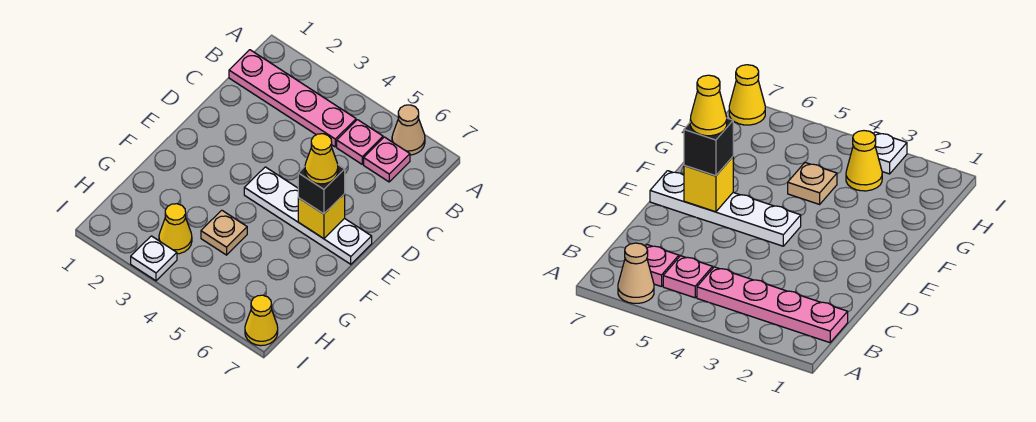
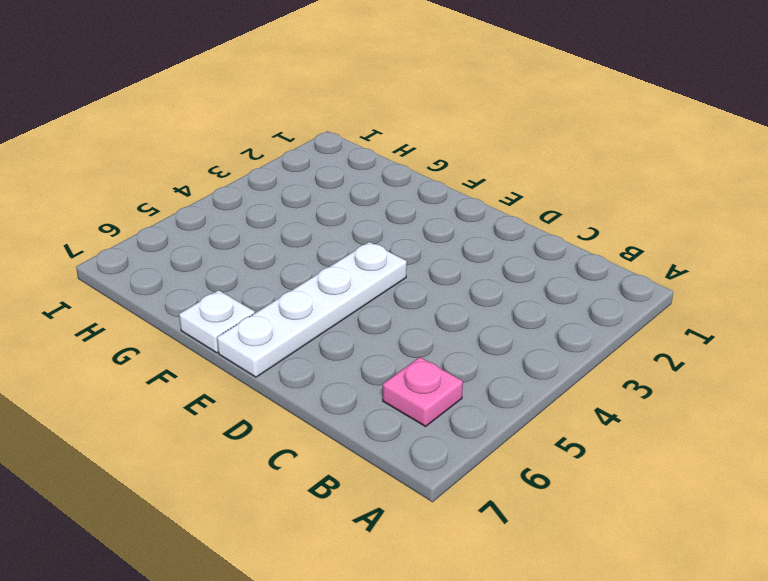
white plate F7 level 1 -> white plate I3 level 1
none -> tan cone A6 level 1
none -> pink plate B1:B4 level 1
none -> pink plate B5 level 1

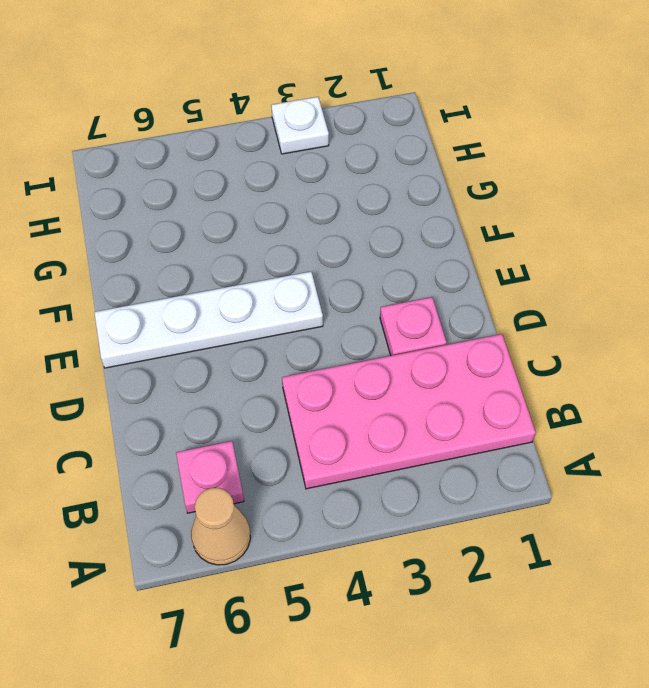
pink plate B1:C4 level 1 -> pink plate B1:B4 level 1
pink plate D2 level 1 -> pink plate B5 level 1
none -> tan plate G4 level 1
none -> yellow cone H3 level 1
none -> yellow cone I7 level 1

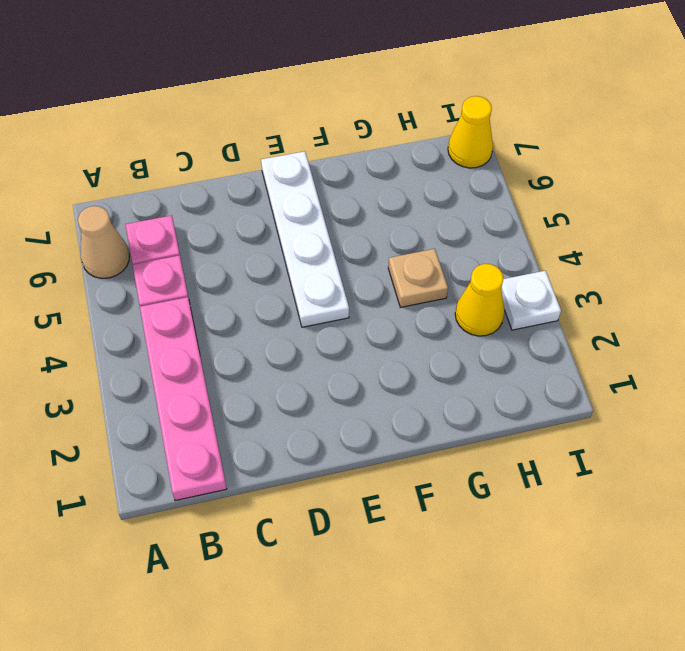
none -> yellow brick E6 level 2
none -> black brick E6 level 3
none -> yellow cone E6 level 4

